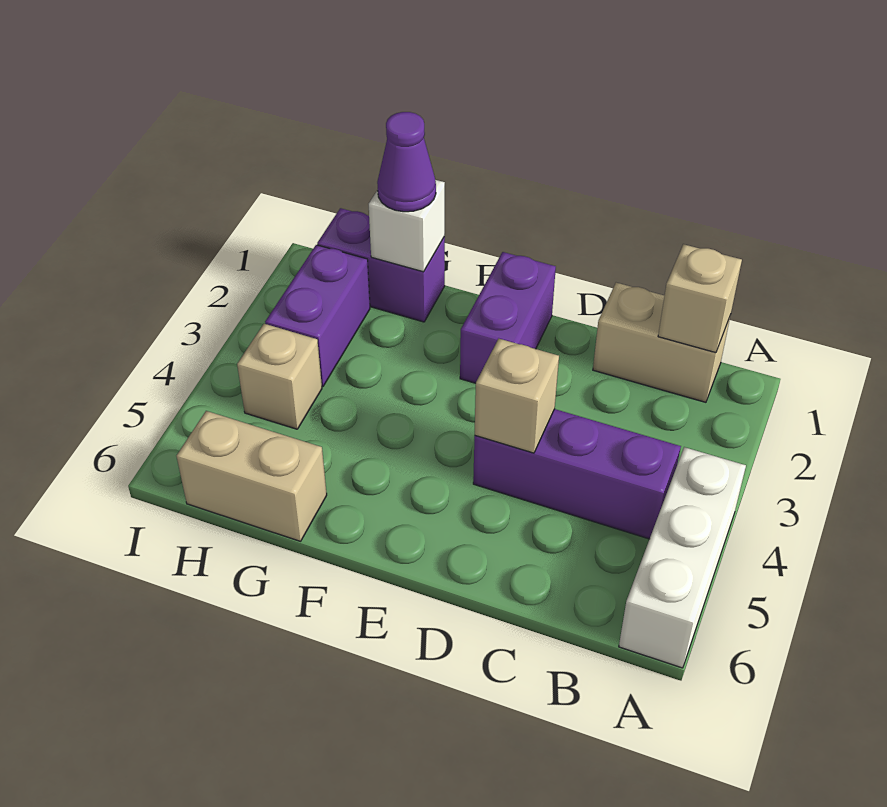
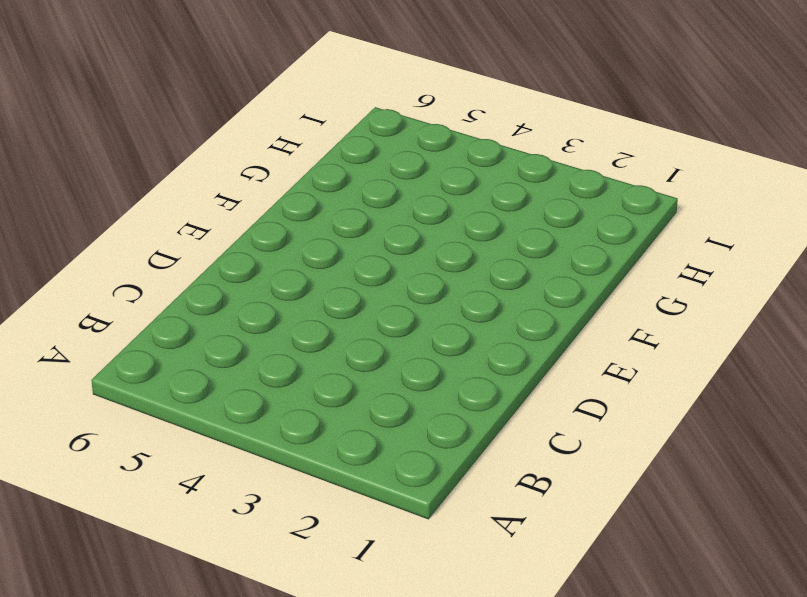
none -> white brick A4:A6 level 1
none -> tan brick B1:C1 level 1
none -> purple brick B4:D4 level 1

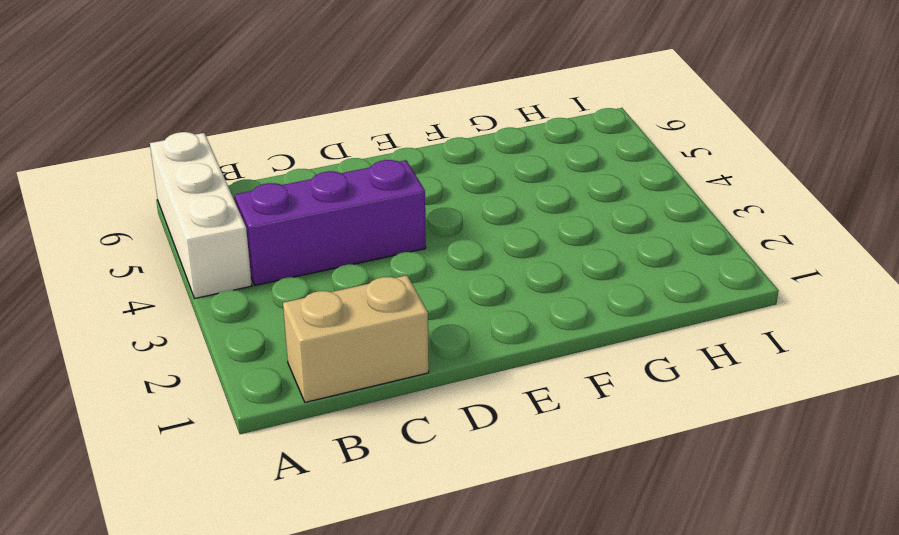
none -> purple brick E1:E2 level 1
none -> purple brick G1:H1 level 1
none -> tan brick G6:H6 level 1

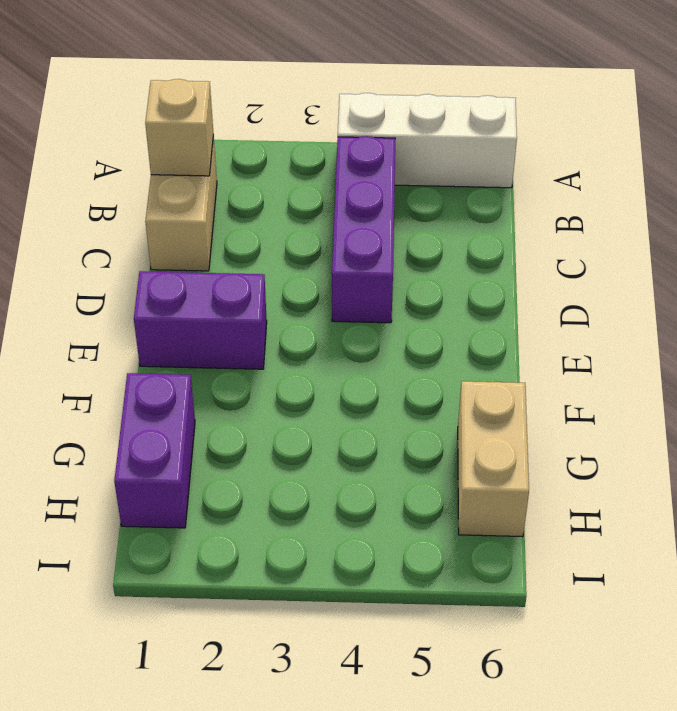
none -> purple brick H2:H3 level 1
none -> tan brick H4 level 1
none -> tan brick D4 level 2

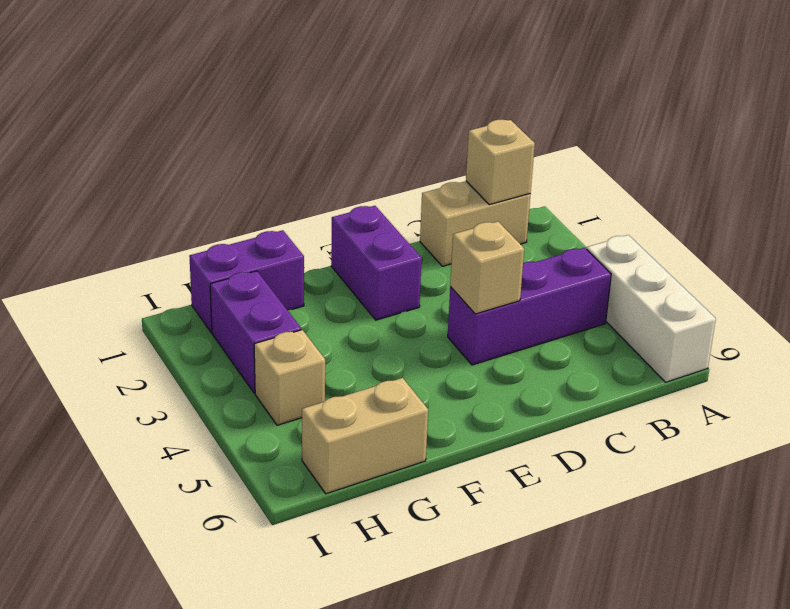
none -> white brick G1 level 2
none -> purple cone G1 level 3

